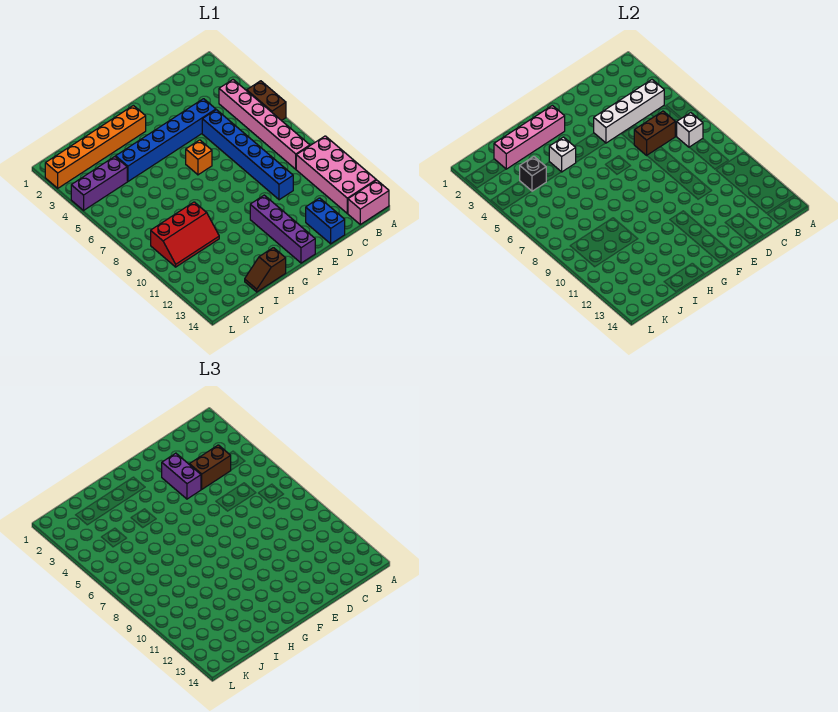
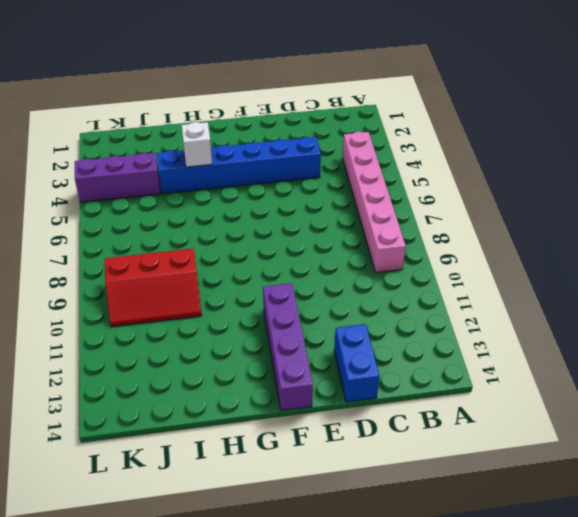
none -> brown brick A5:A6 level 1
none -> pink brick A10:B13 level 1
none -> pink brick A14:B14 level 1

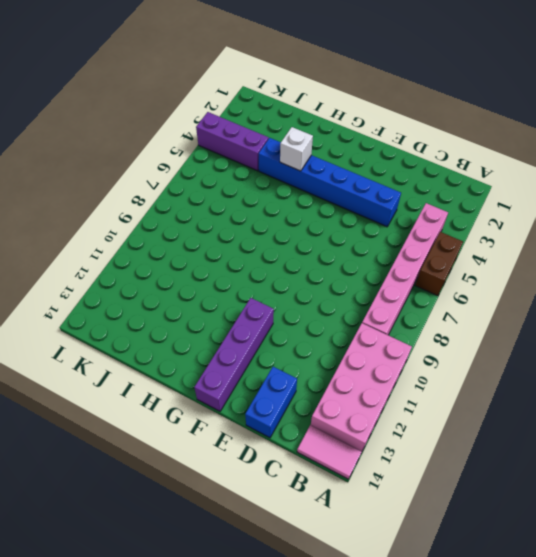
pink tile A14:B14 level 1 -> pink brick A14:B14 level 1
none -> blue brick D5:D10 level 1
none -> orange brick F6 level 1
none -> orange brick G2:L2 level 1

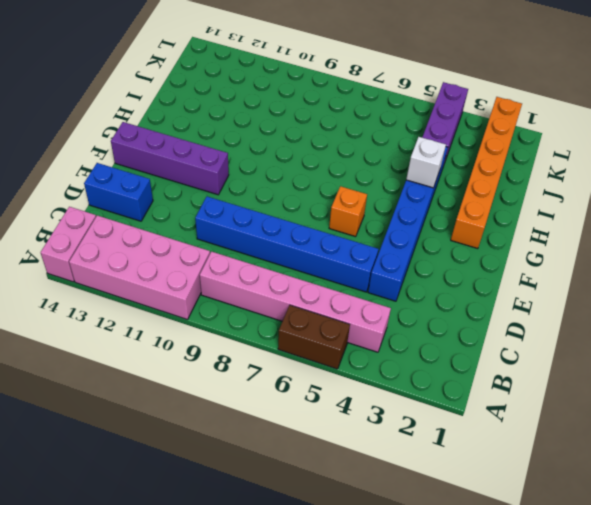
none -> brown slope H14:I14 level 1 top H
none -> red slope I9:K10 level 1 top 9
none -> white brick B4:E4 level 2

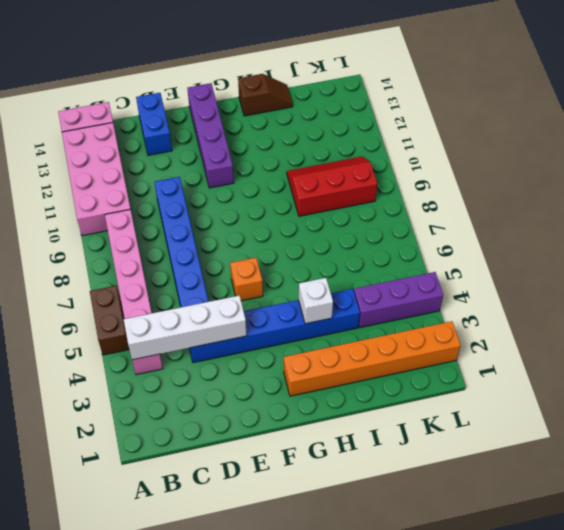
none -> white brick B7 level 2
none -> brown brick C6:D6 level 2
none -> pink brick G2:J2 level 2

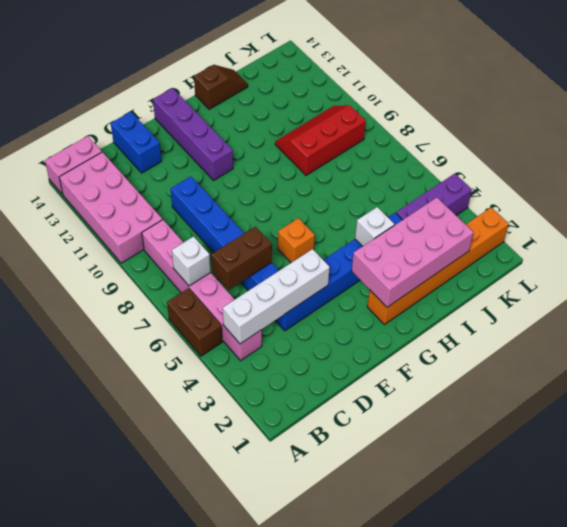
pink brick G2:J3 level 2 -> pink brick G2:J2 level 2
none -> black brick J4 level 2
none -> brown brick C4:D4 level 3
none -> purple brick E3:E4 level 3

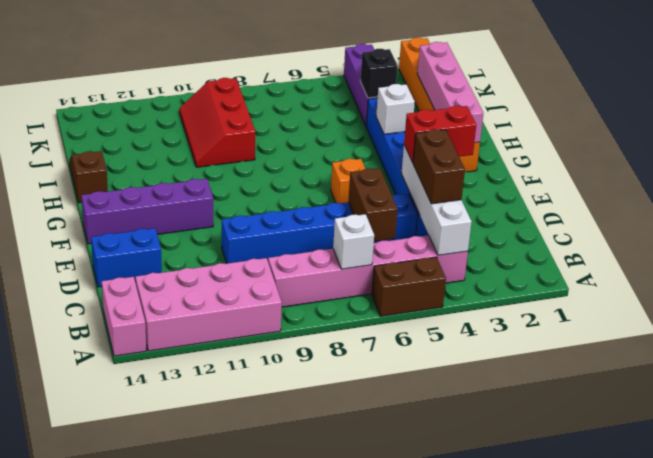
red brick E3:E4 level 3 -> purple brick E3:E4 level 3

